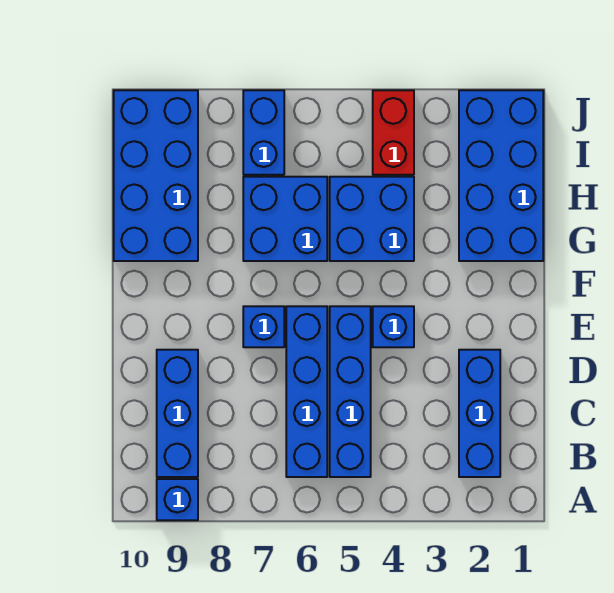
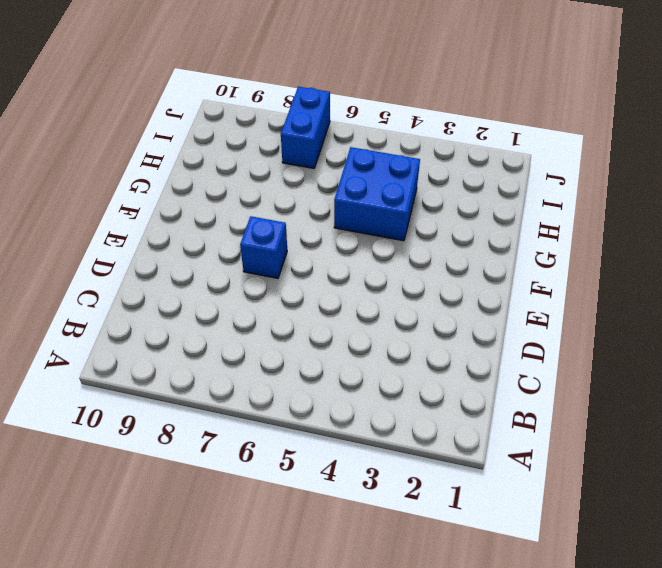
none -> blue brick A9 level 1
none -> blue brick B2:D2 level 1
none -> blue brick B5:E5 level 1

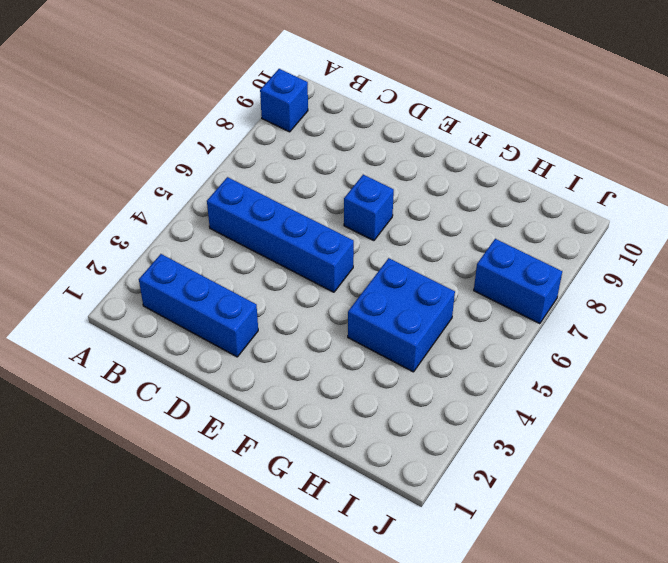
none -> blue brick B6:E6 level 1
none -> blue brick B9:D9 level 1
none -> blue brick E4 level 1

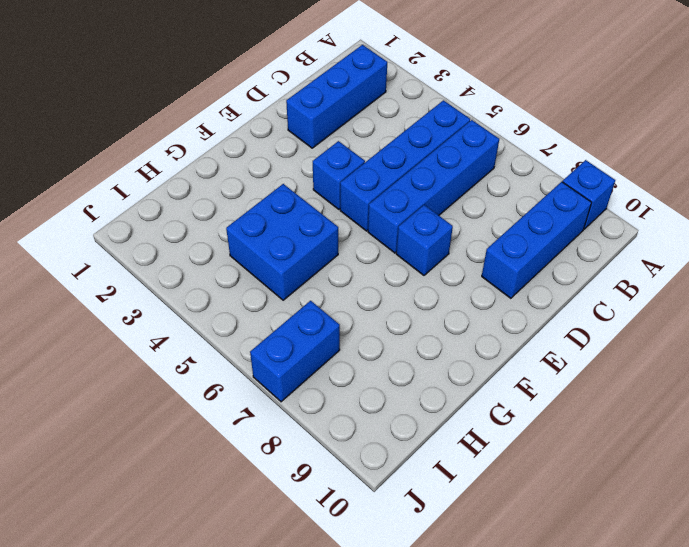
none -> blue brick G1:J2 level 1
none -> blue brick G6:H7 level 1
none -> blue brick G9:J10 level 1

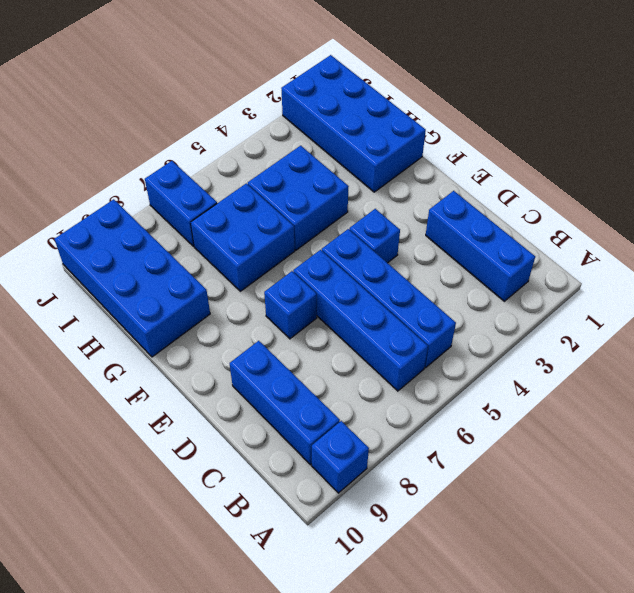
none -> red brick I4:J4 level 1

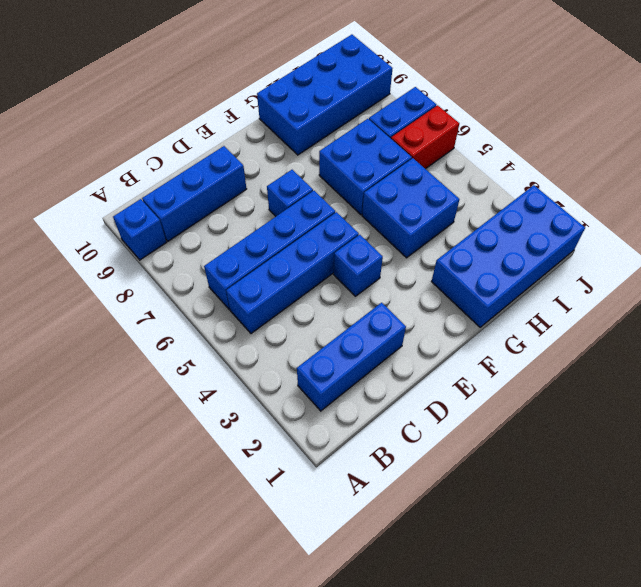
red brick I6:J6 level 1 -> red brick I4:J4 level 1

